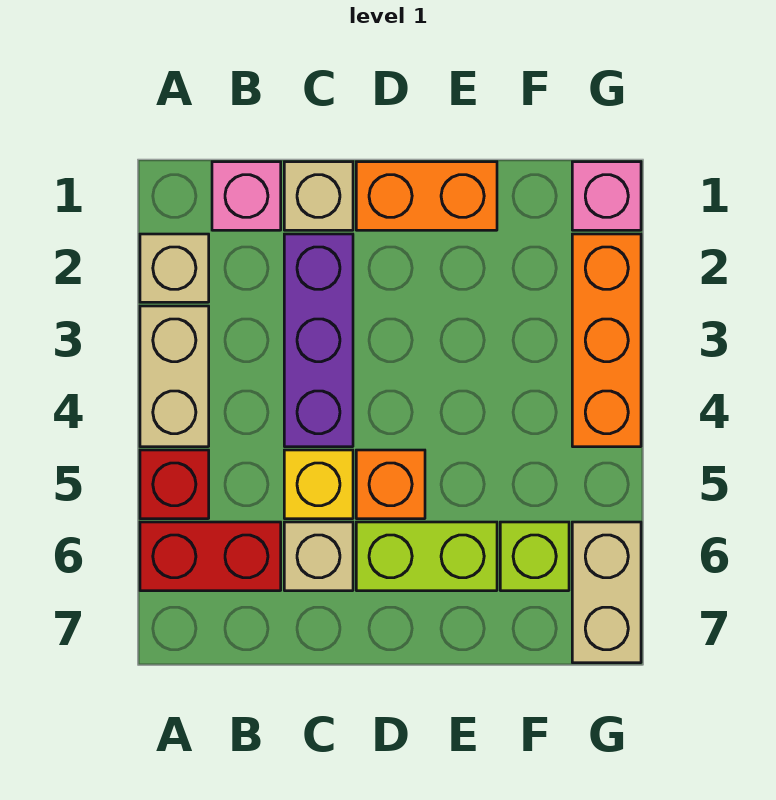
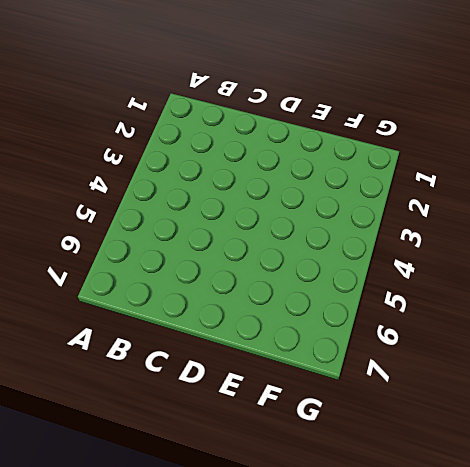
none -> tan brick A2 level 1
none -> tan brick A3:A4 level 1
none -> red brick A5 level 1

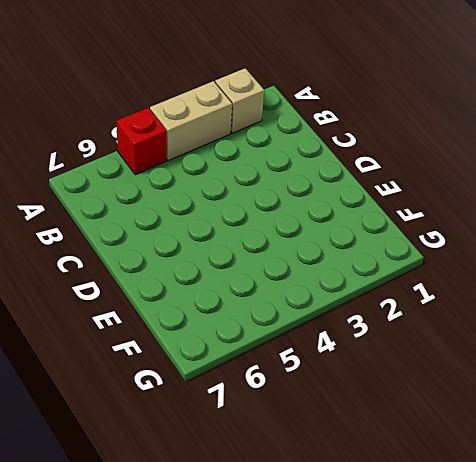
none -> red brick A6:B6 level 1
none -> pink brick B1 level 1
none -> tan brick C1 level 1

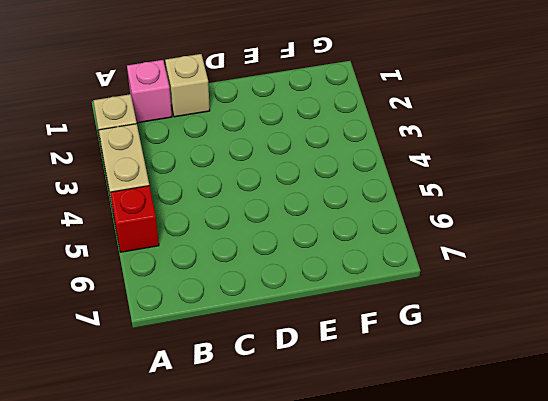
none -> red brick A6:B6 level 1
none -> purple brick C2:C4 level 1
none -> yellow brick C5 level 1

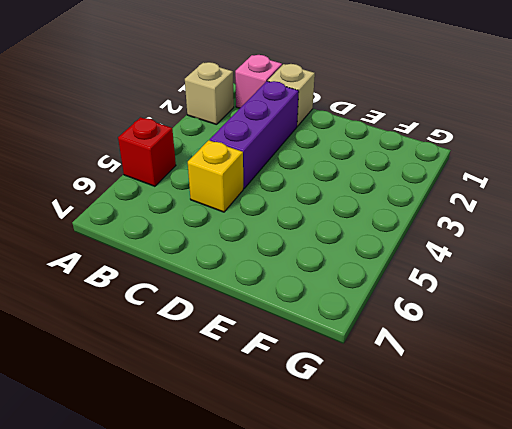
none -> tan brick A3:A4 level 1
none -> red brick A6:B6 level 1
none -> tan brick C6 level 1

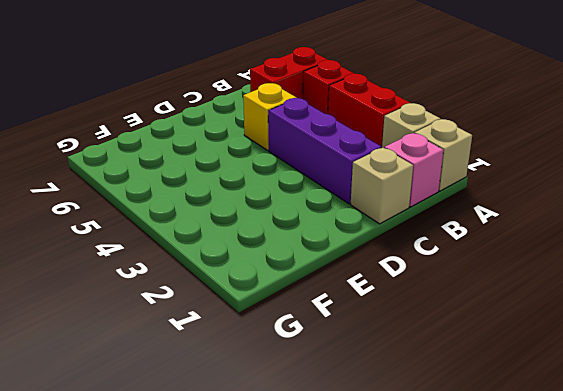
tan brick A1 level 1 -> tan brick C6 level 1
red brick A3:A4 level 1 -> tan brick A3:A4 level 1
none -> orange brick D1:E1 level 1
none -> orange brick D5 level 1
none -> lime brick D6:E6 level 1

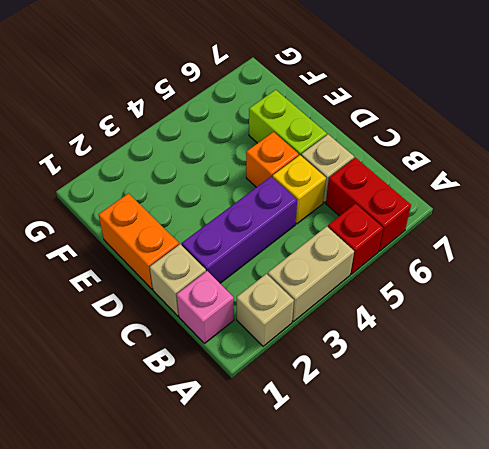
none -> lime brick F6 level 1
none -> pink brick G1 level 1
none -> orange brick G2:G4 level 1

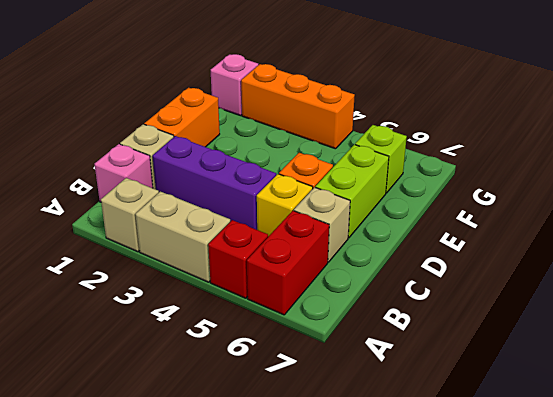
none -> tan brick G6:G7 level 1

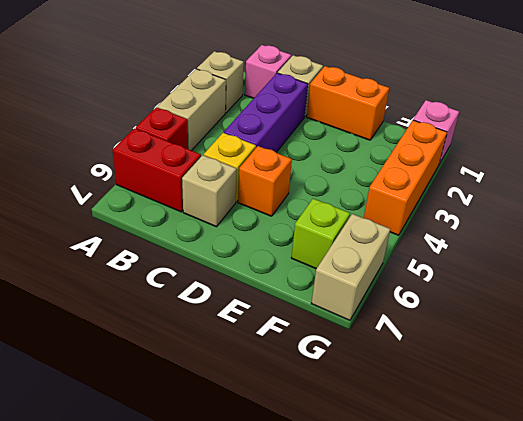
none -> lime brick D6:E6 level 1

